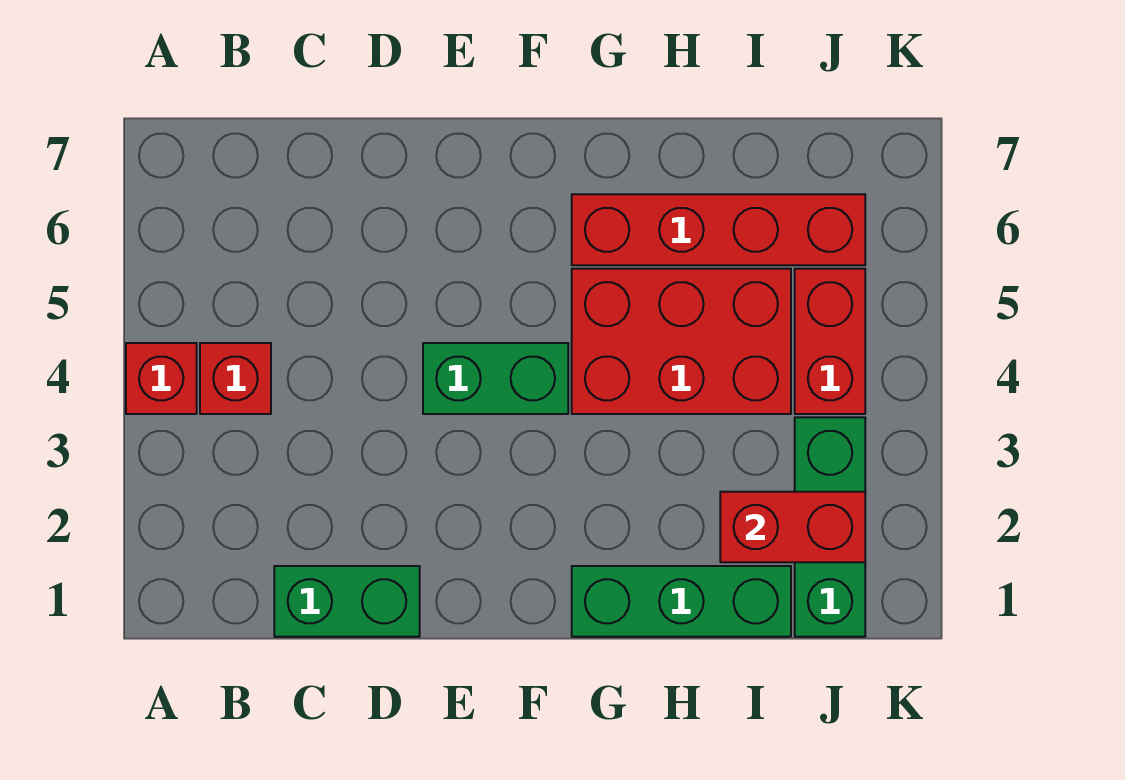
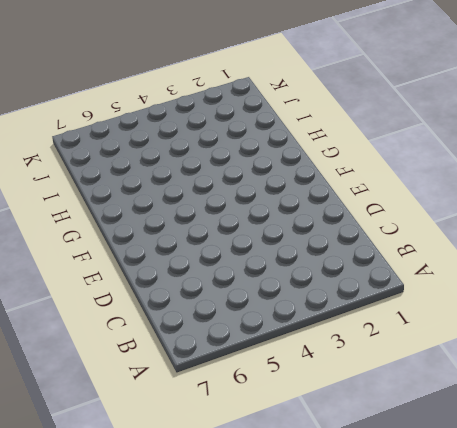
none -> red brick A4 level 1
none -> red brick B4 level 1

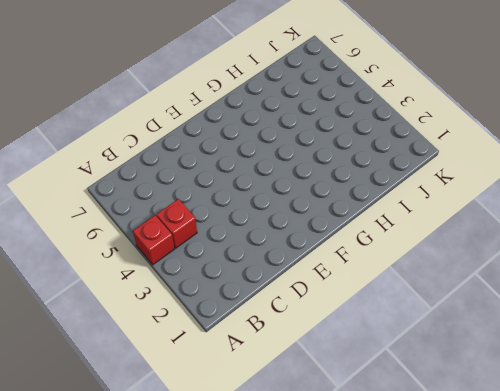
none -> green brick C1:D1 level 1
none -> green brick E4:F4 level 1

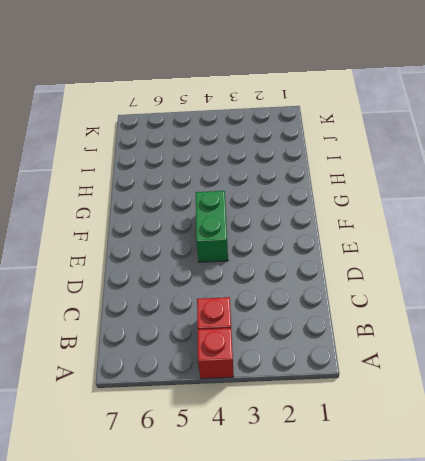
none -> green brick C1:D1 level 1
none -> green brick G1:I1 level 1

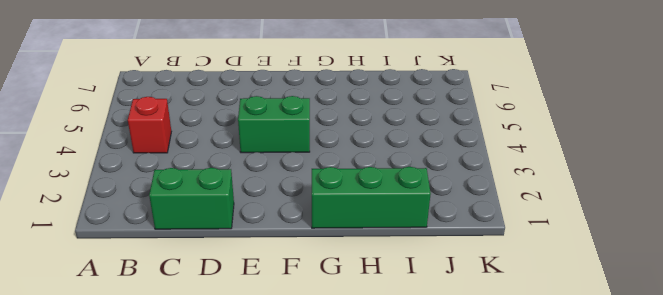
none -> red brick A4 level 1
none -> red brick G4:I5 level 1

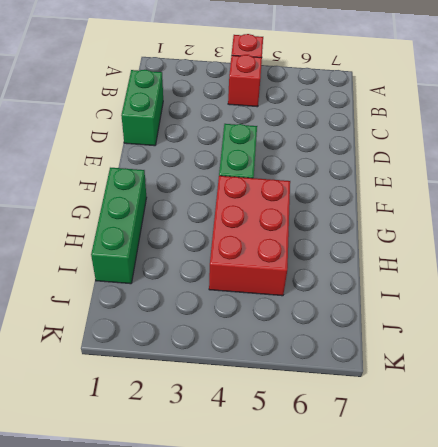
none -> red brick G6:J6 level 1
none -> green brick J1:J3 level 1

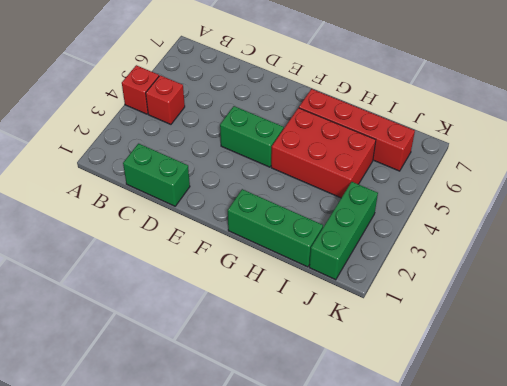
none -> red brick J4:J5 level 1
none -> red brick I2:J2 level 2

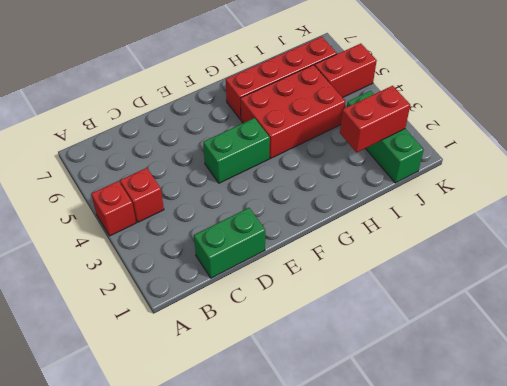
red brick J5:K5 level 1 -> red brick J4:J5 level 1
none -> green brick G1:I1 level 1

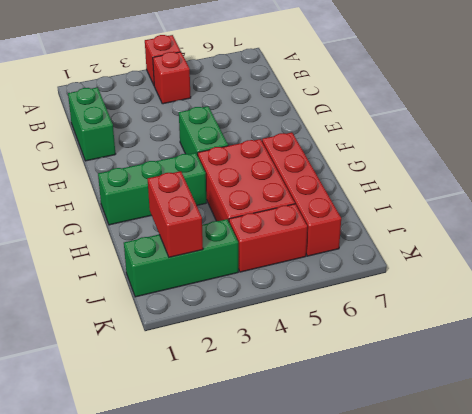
green brick G1:G3 level 1 -> green brick G1:I1 level 1

